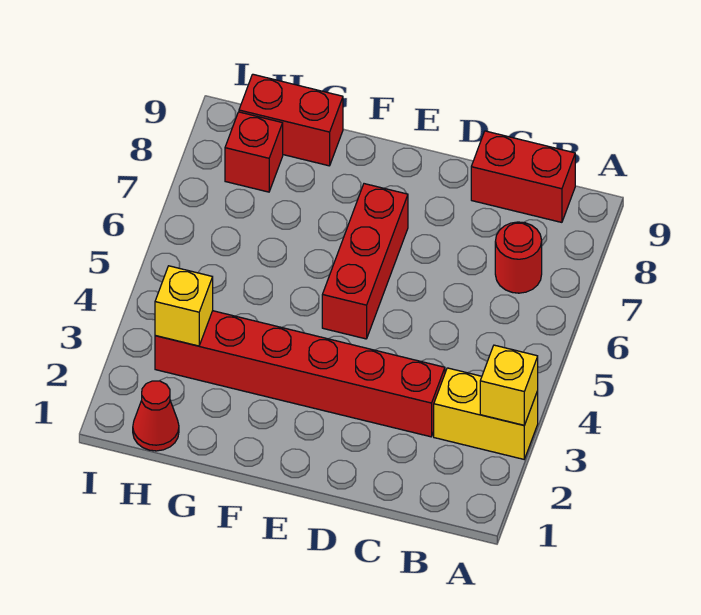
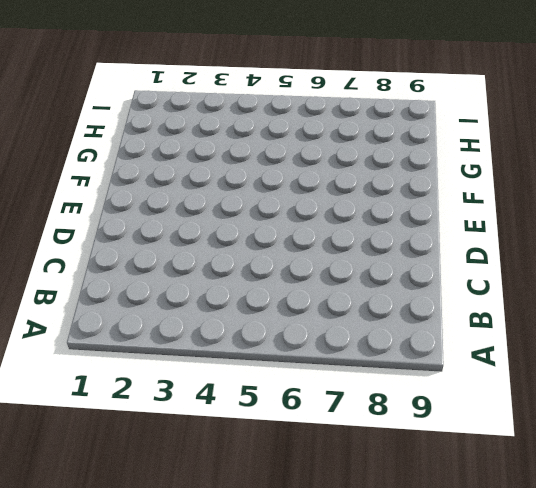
none -> yellow brick A3:B3 level 1
none -> red round brick B7 level 1

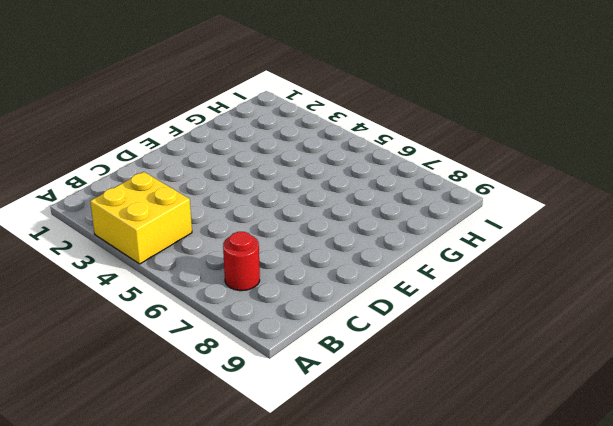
yellow brick A3:B4 level 1 -> yellow brick A3:B3 level 1
none -> red brick B9:C9 level 1
none -> red brick C3:H3 level 1

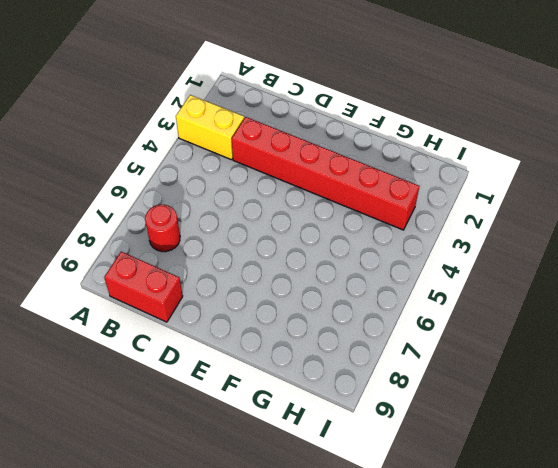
none -> red brick E5:E7 level 1
none -> red brick G9:H9 level 1

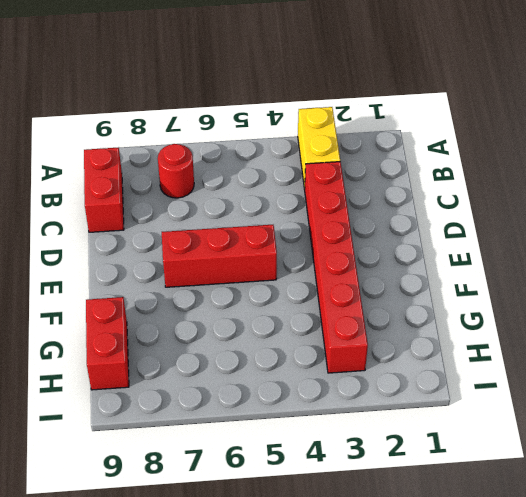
none -> red cone H1 level 1
none -> red brick H8 level 1

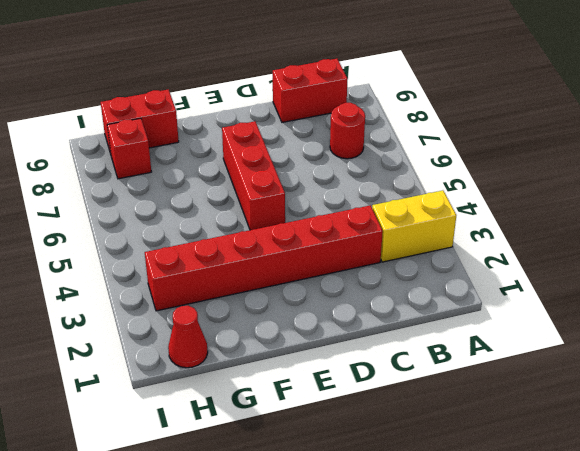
none -> yellow brick A3 level 2
none -> yellow brick H3 level 2

